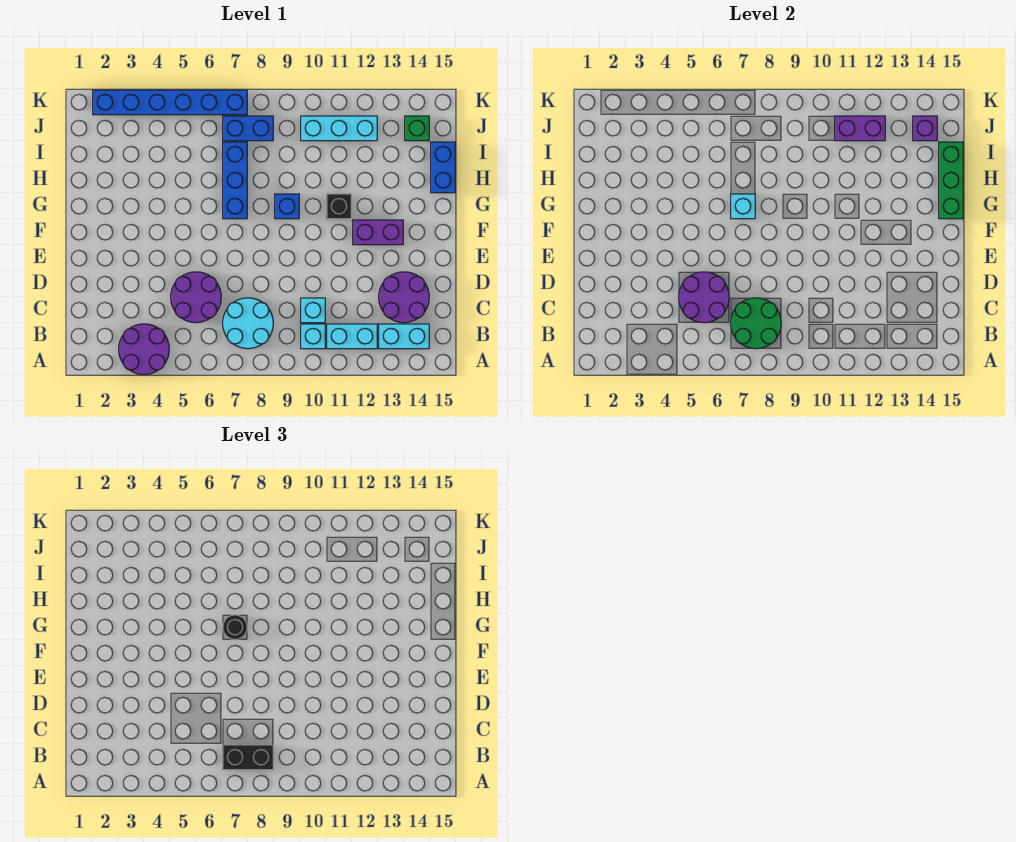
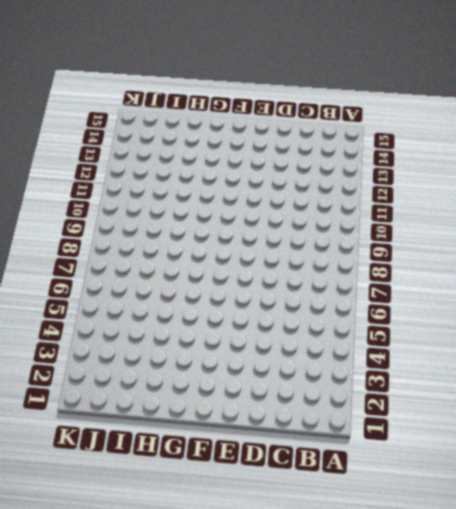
none -> purple round brick A3:B4 level 1
none -> cyan round brick B7:C8 level 1
none -> cyan brick B10 level 1

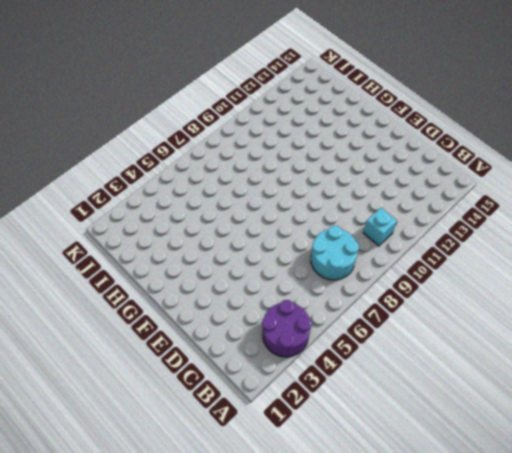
none -> cyan brick B11:B12 level 1
none -> cyan brick B13:B14 level 1
none -> purple round brick C5:D6 level 1

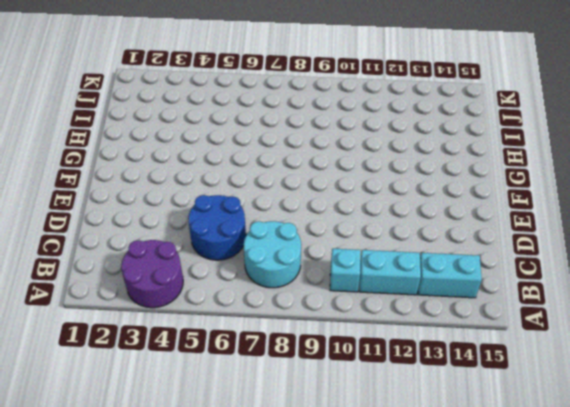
blue round brick C5:D6 level 1 -> purple round brick C5:D6 level 1
none -> cyan brick C10 level 1
none -> purple round brick C13:D14 level 1
none -> purple brick F12:F13 level 1

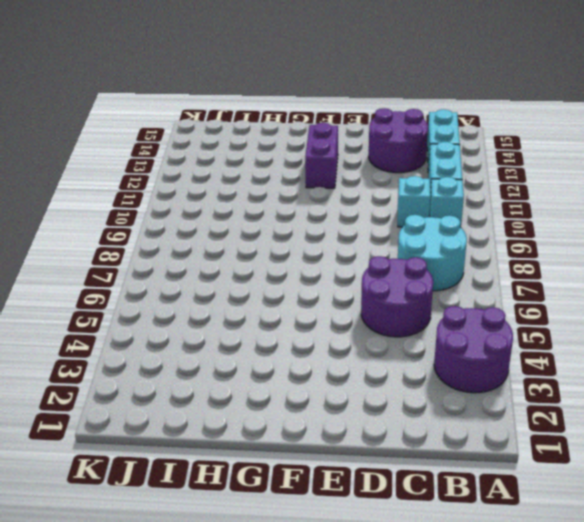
none -> blue brick G7:I7 level 1
none -> blue brick G9 level 1
none -> black brick G11 level 1

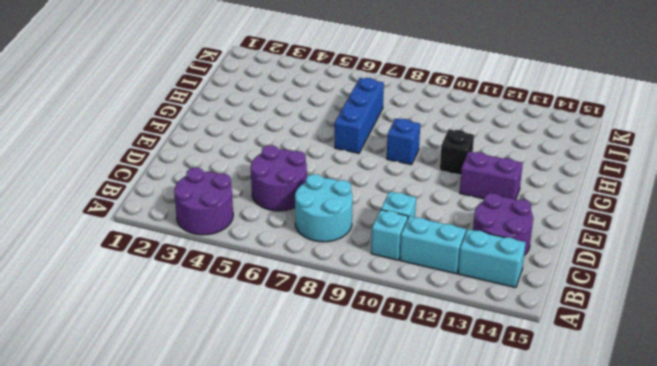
none -> blue brick H15:I15 level 1
none -> blue brick J7:J8 level 1
none -> cyan brick J10:J12 level 1

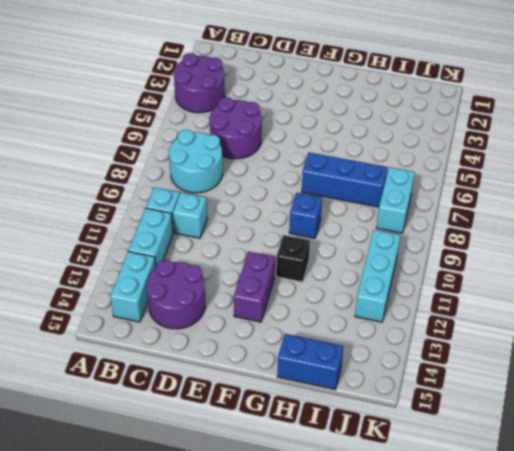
cyan brick J7:J8 level 1 -> blue brick J7:J8 level 1
none -> green brick J14 level 1
none -> blue brick K2:K7 level 1
none -> green round brick B7:C8 level 2

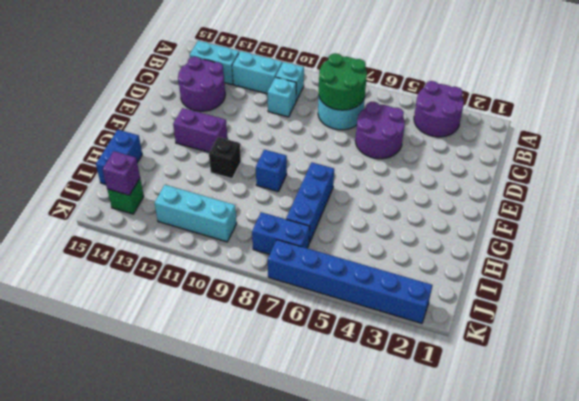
none -> purple round brick C5:D6 level 2
none -> cyan brick G7 level 2
none -> green brick G15:I15 level 2

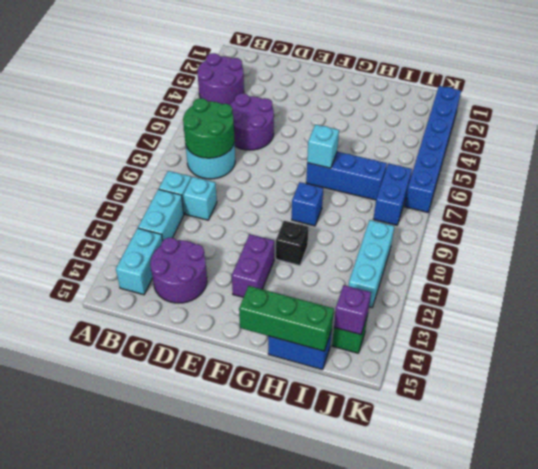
none -> purple round brick C5:D6 level 2
none -> purple brick J11:J12 level 2
none -> black brick B7:B8 level 3

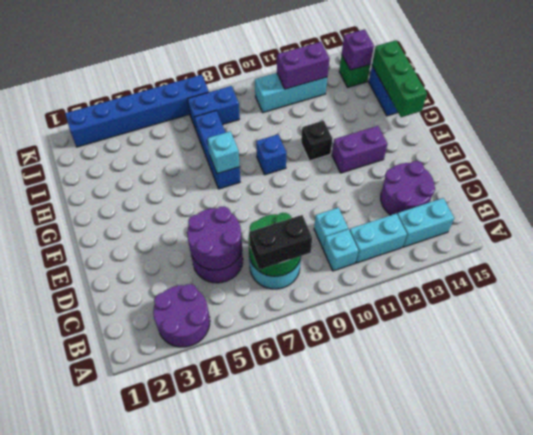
none -> black round brick G7 level 3

